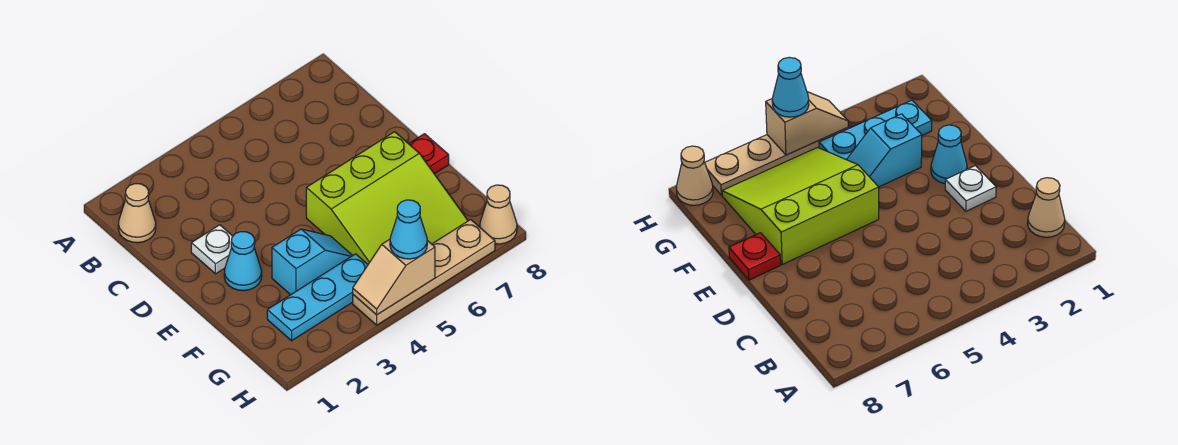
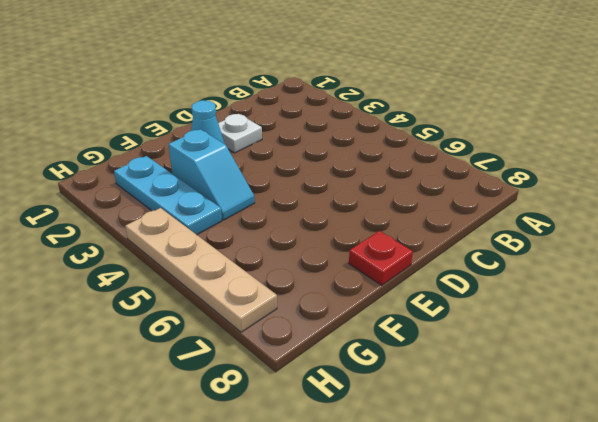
none -> tan cone B1 level 1
none -> lime slope E5:G7 level 1 top E

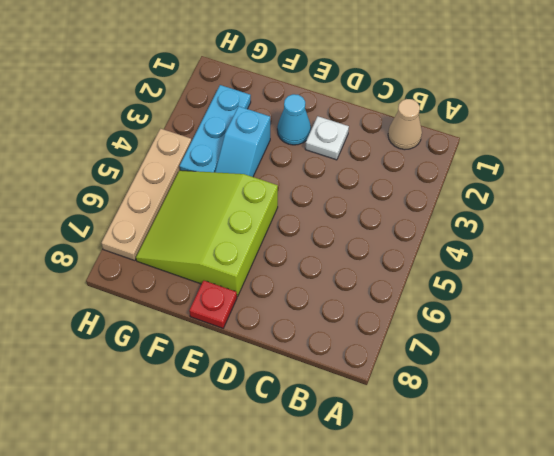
none -> tan cone H8 level 1
none -> tan slope H4:H5 level 2 top 5

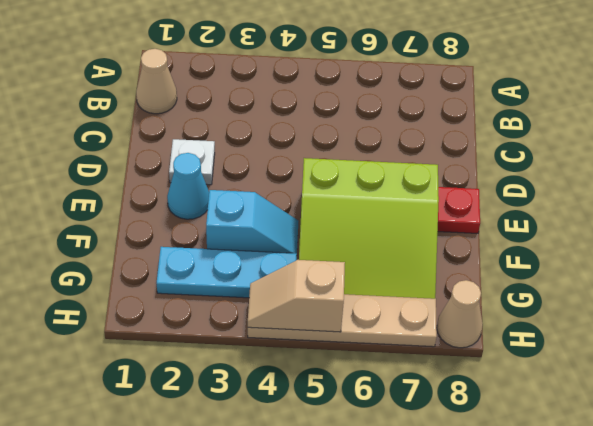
none -> cyan cone H5 level 3

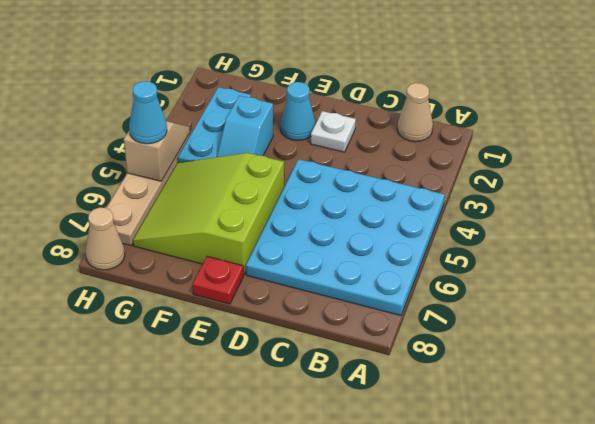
cyan plate A4:D7 level 1 -> none

